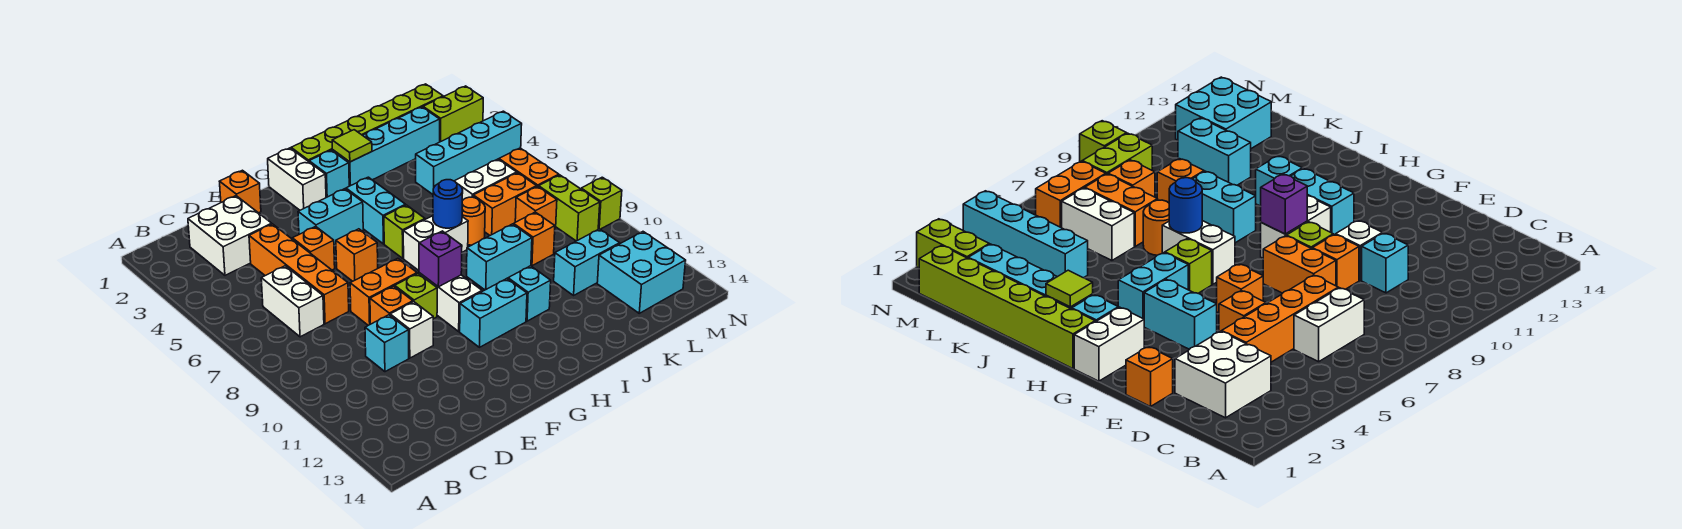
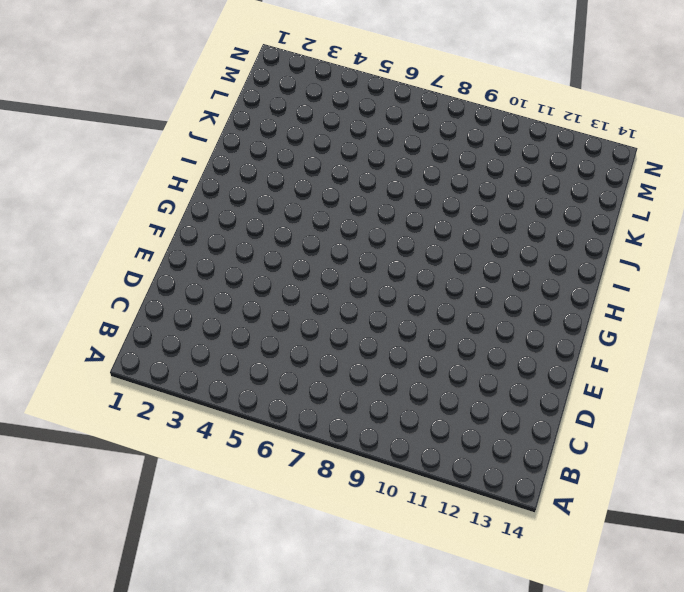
none -> white brick C2:D3 level 1
none -> white brick C6:C7 level 1
none -> orange brick D4:D7 level 1
none -> cyan brick D10 level 1

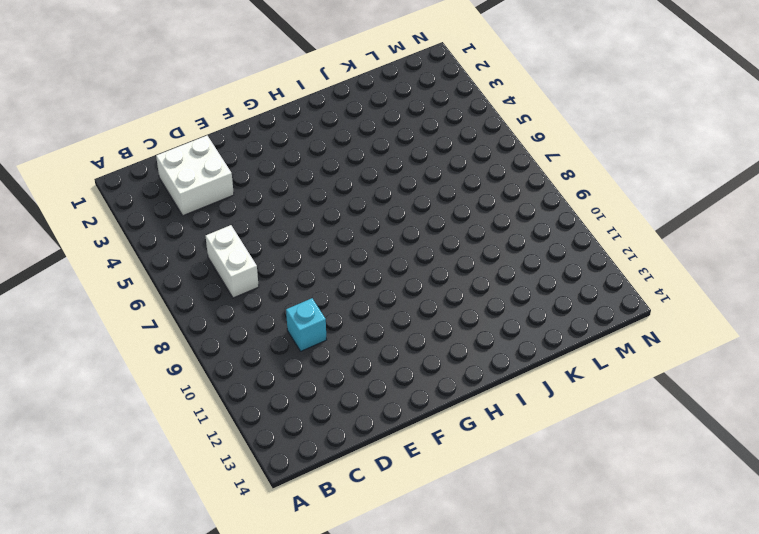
none -> orange brick D4:D7 level 1
none -> orange brick E1 level 1
none -> orange brick E5 level 1
none -> orange brick E8:F8 level 1

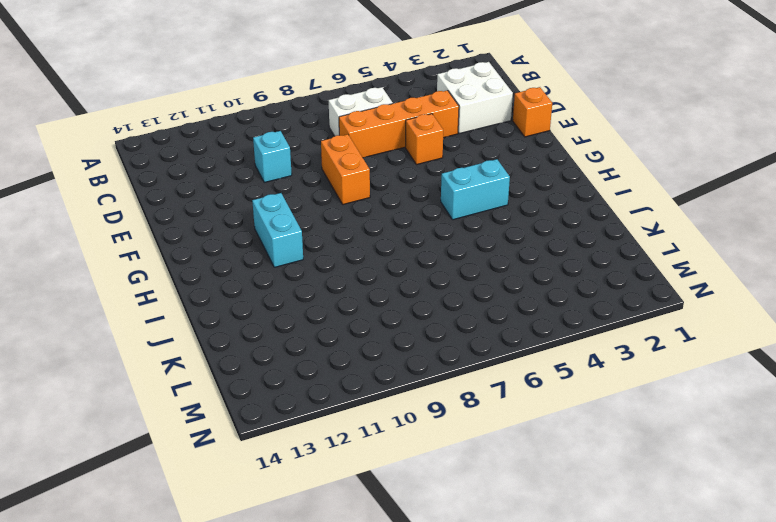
none -> orange brick E9 level 1
none -> white brick E10 level 1
none -> cyan brick F4:G4 level 1
none -> orange brick F6 level 1

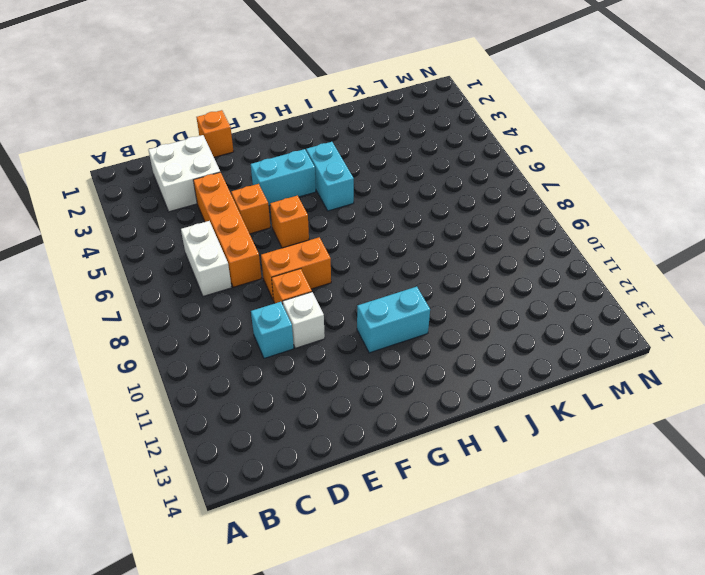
none -> lime brick F9 level 1
none -> white brick G1:G2 level 1
none -> white brick G9:G10 level 1
none -> lime brick H1:M1 level 1

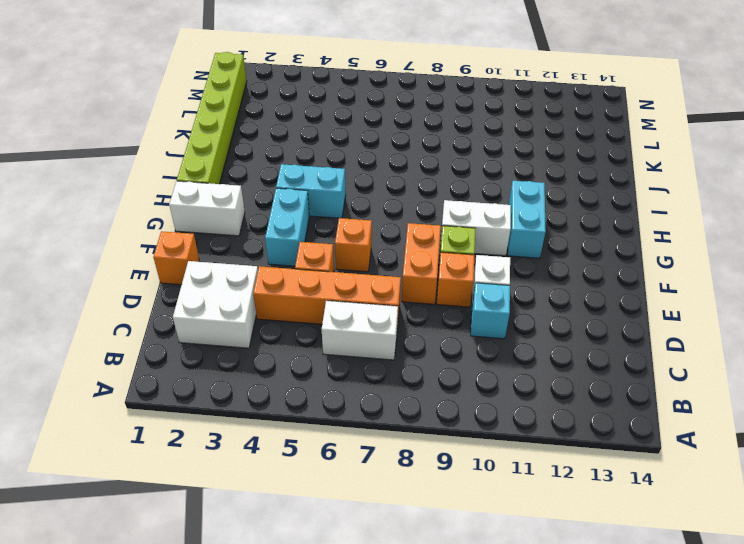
none -> cyan brick H2 level 1
none -> lime brick H6 level 1
none -> white brick H7:I7 level 1
none -> cyan brick I2:L2 level 1

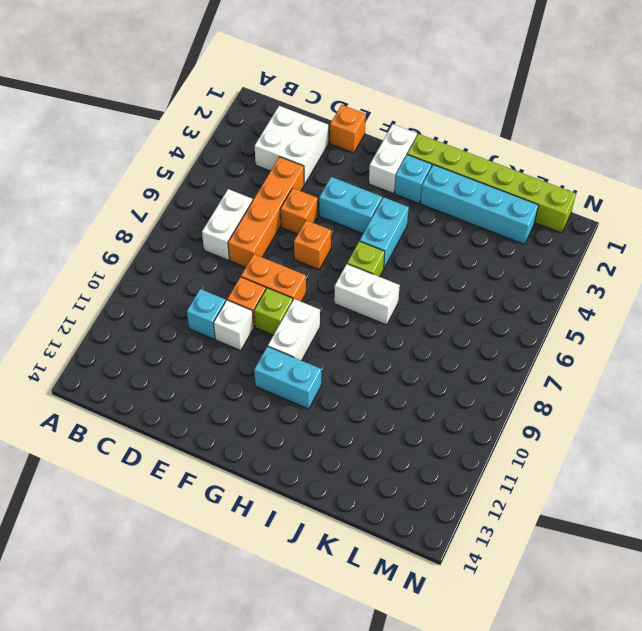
none -> cyan brick I9:J9 level 1
none -> cyan brick I11 level 1
none -> orange round brick J7 level 1
none -> cyan brick K4:N4 level 1

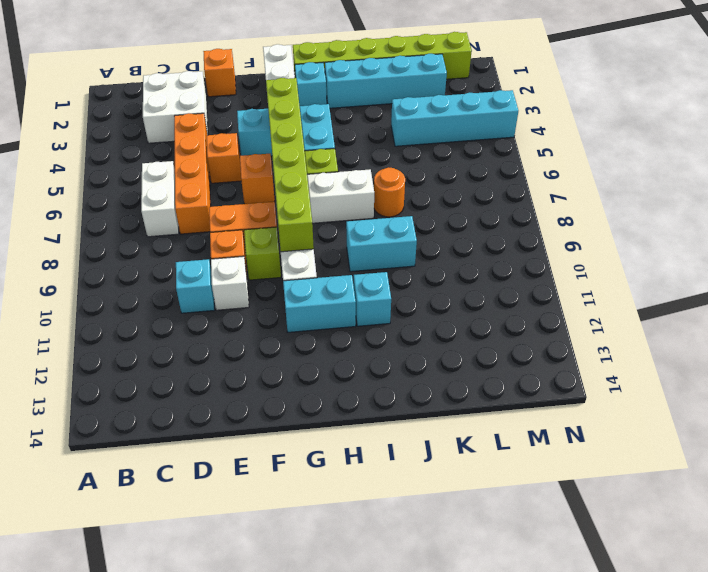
lime brick G4:G9 level 2 -> purple brick G9 level 2
none -> white brick K6:L6 level 1
none -> orange brick K7:L7 level 1
none -> orange brick K9 level 1
none -> cyan brick K11:L11 level 1

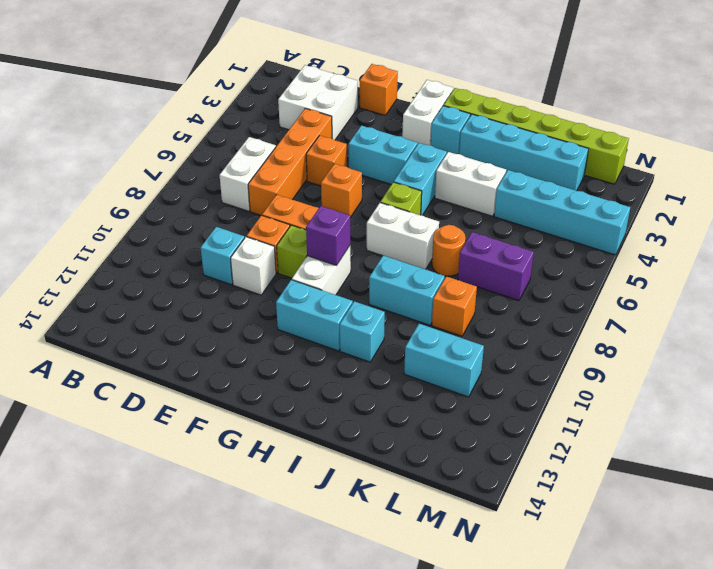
white brick I4:J4 level 1 -> white brick K6:L6 level 1
purple brick K7:L7 level 1 -> orange brick K7:L7 level 1
none -> orange brick L8 level 1
none -> cyan brick L12:M13 level 1
none -> lime brick M2:N2 level 1
none -> orange brick M6:M7 level 1

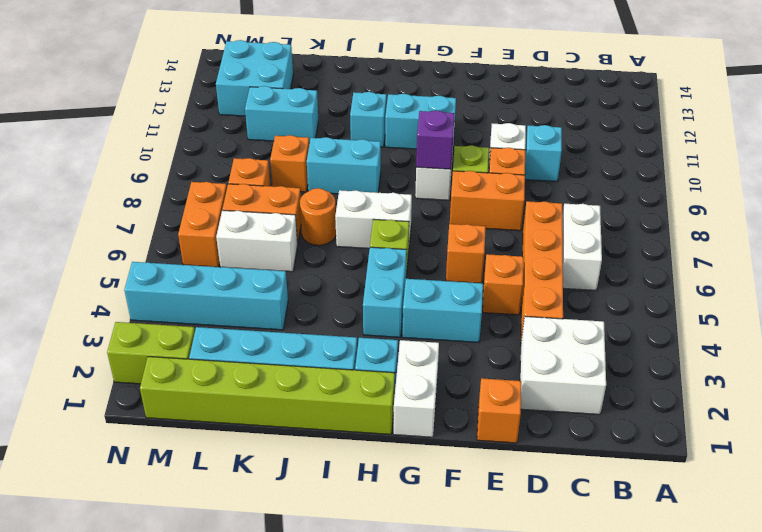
none -> lime brick M8:M9 level 1
none -> lime brick N9 level 1
none -> lime tile I2 level 2
none -> blue round brick I7 level 2

